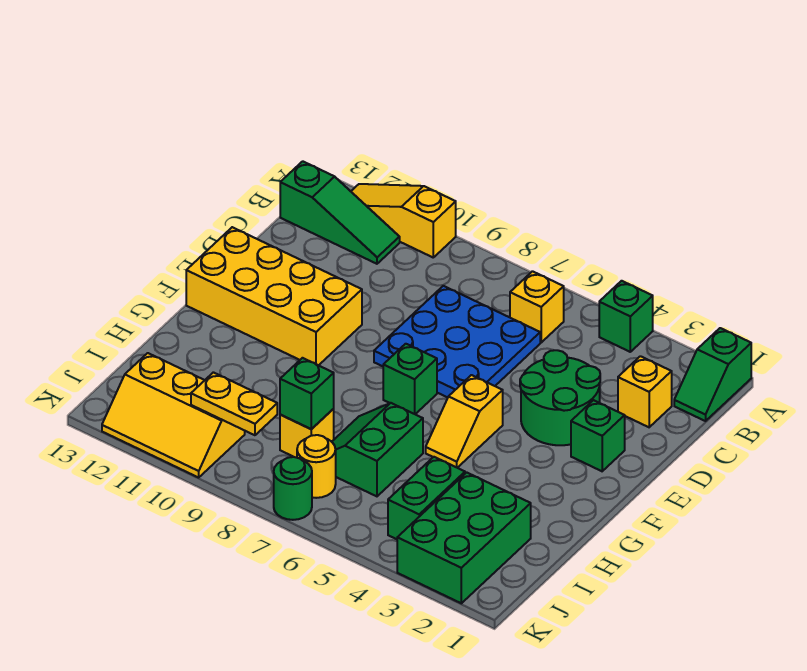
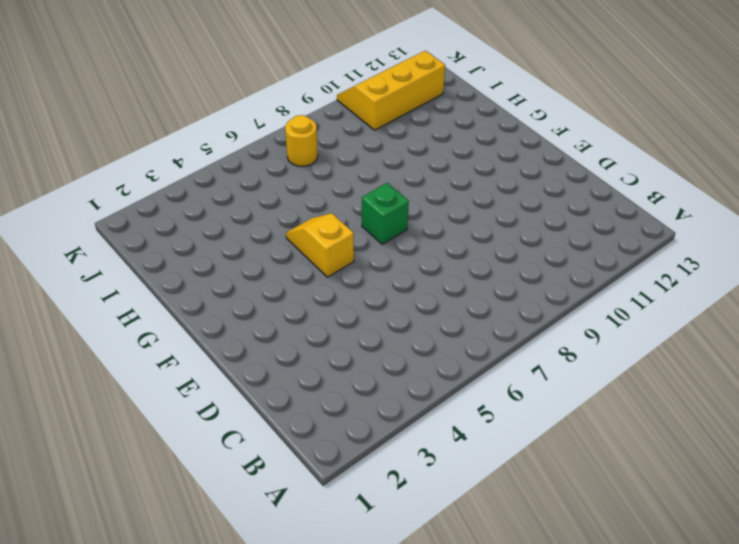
none -> green slope A1:B1 level 1 top A
none -> green brick A4 level 1
none -> yellow slope A10:A12 level 1 top 10

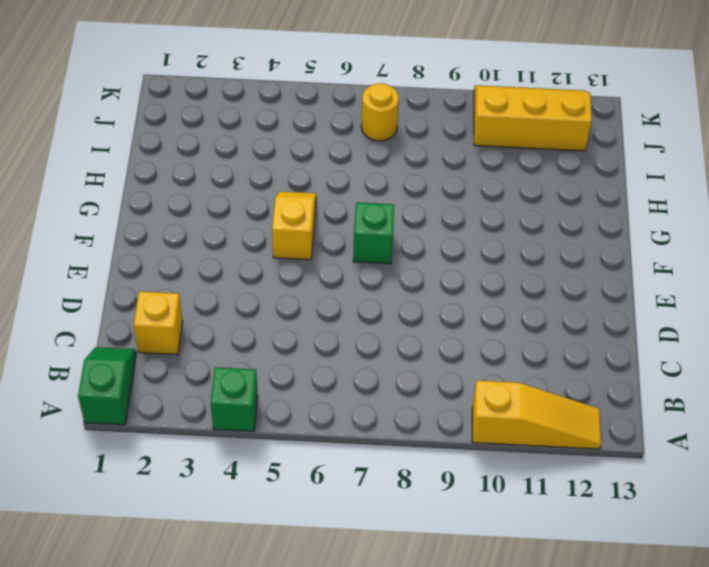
none -> yellow brick B6 level 1
none -> green slope B11:B13 level 1 top 13
none -> blue plate C6:E8 level 1

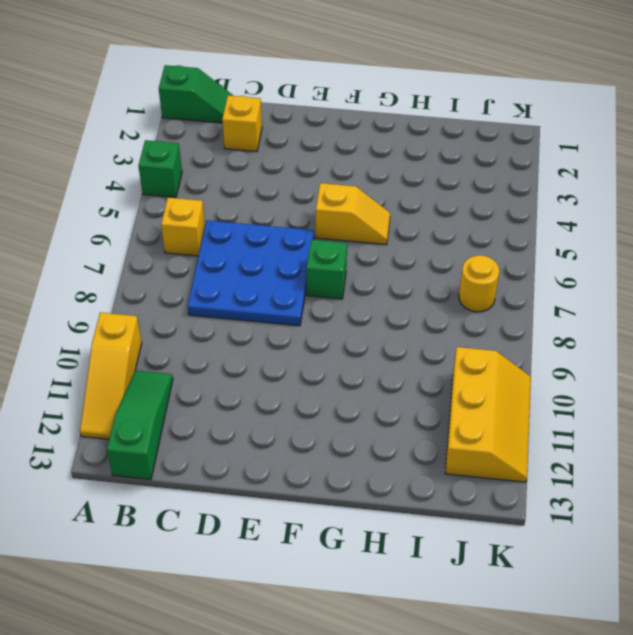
none -> green round brick D3:E4 level 1
none -> green brick E2 level 1
none -> yellow brick E10:F13 level 1

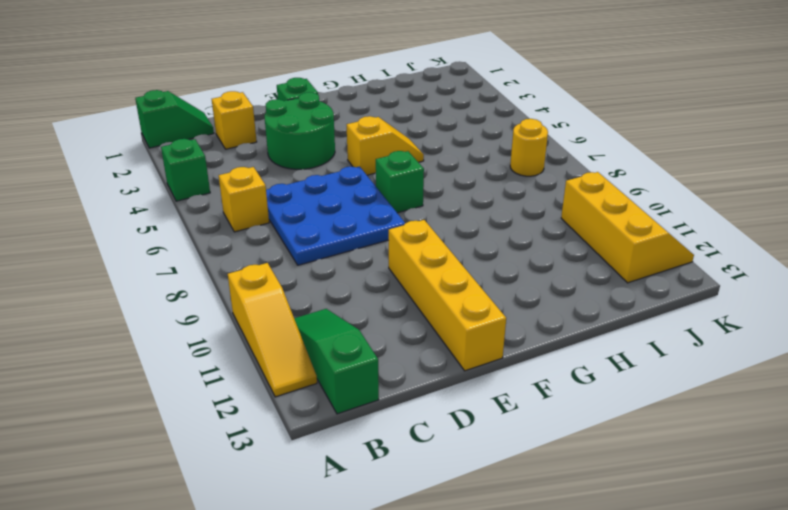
yellow brick E10:E13 level 1 -> yellow brick E10:F13 level 1
none -> green slope H6:I7 level 1 top 6
none -> green brick I2:K3 level 1
none -> green brick I4:J4 level 1

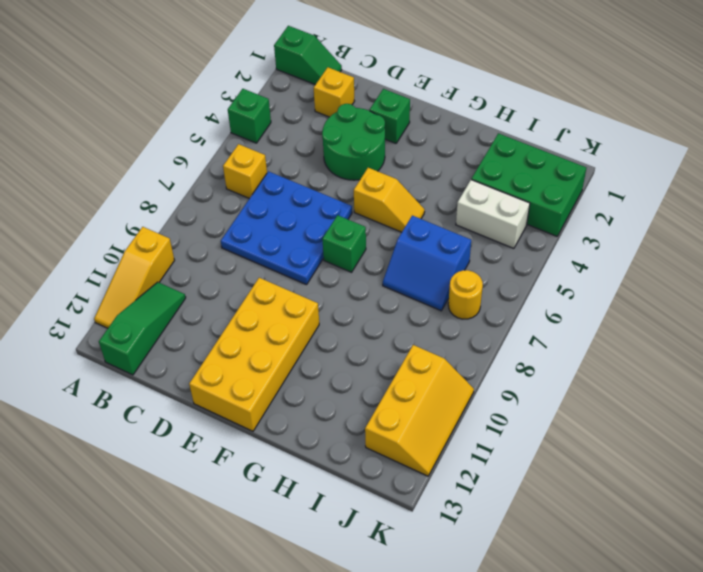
blue slope H6:I7 level 1 top 6 -> green slope H6:I7 level 1 top 6
white brick I4:J4 level 1 -> green brick I4:J4 level 1
none -> yellow brick I8 level 1
none -> green round brick K7 level 1
none -> green brick I8 level 2

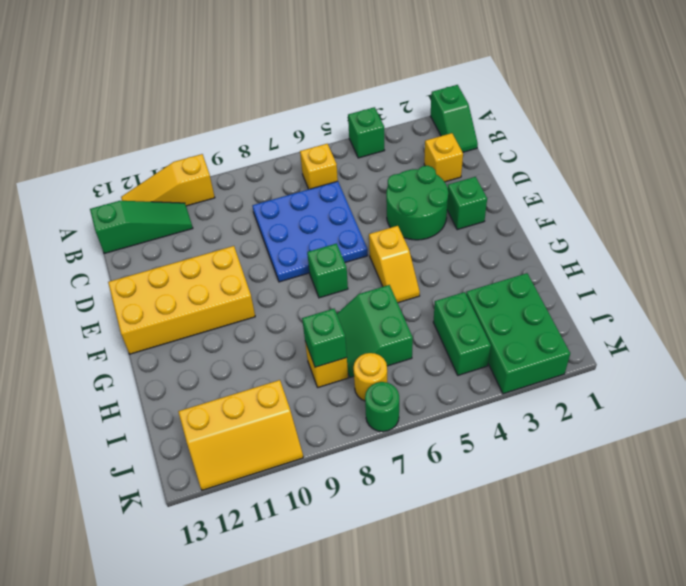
none -> yellow plate J9:J10 level 2

